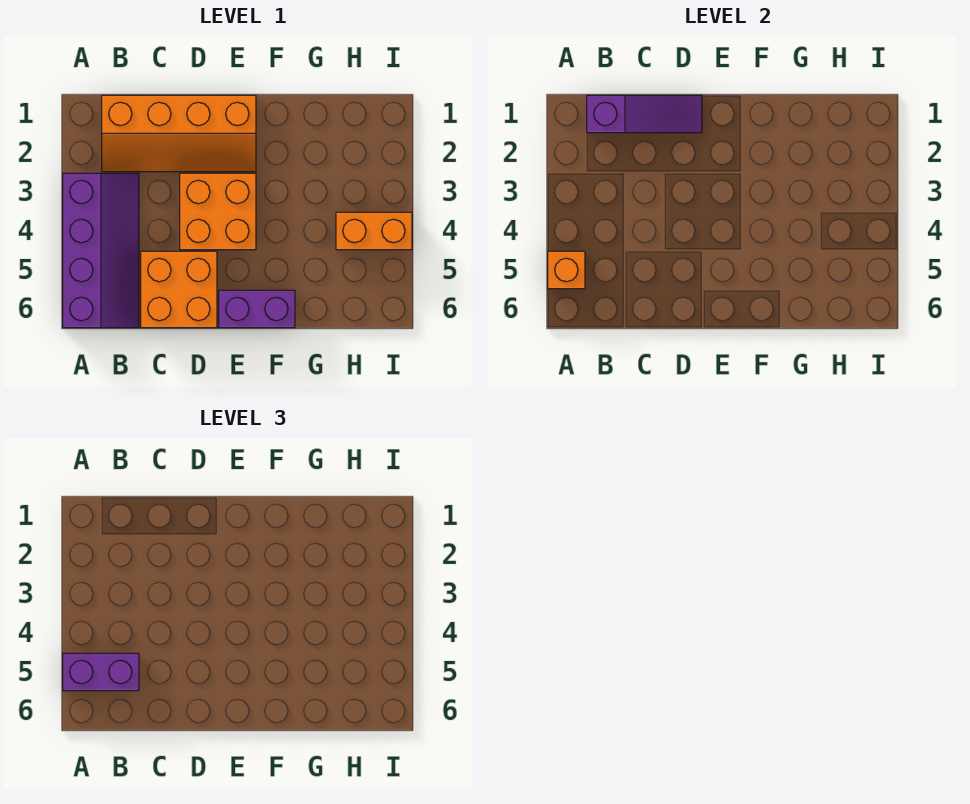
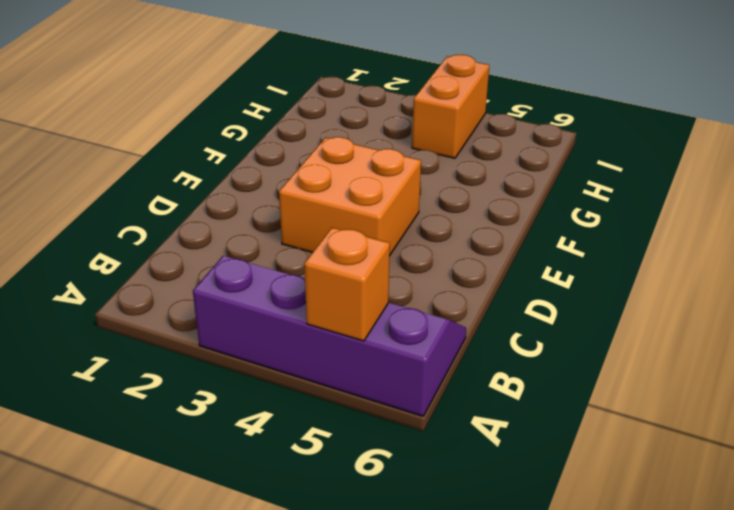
none -> orange slope B1:E2 level 1 top 1
none -> orange brick C5:D6 level 1

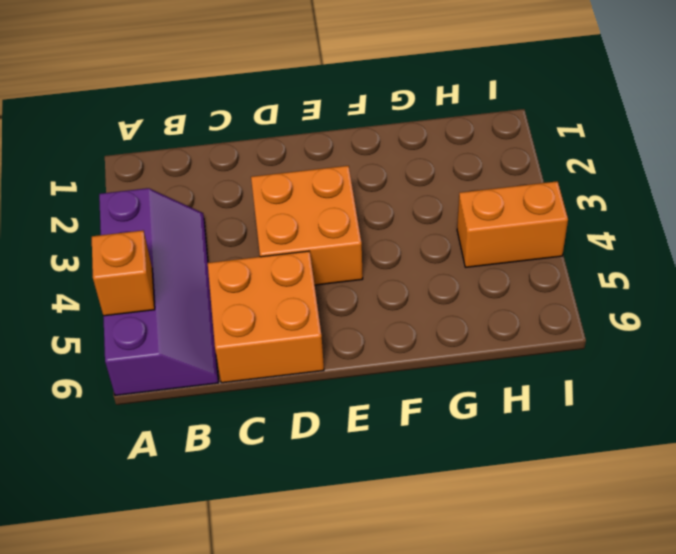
none -> orange slope B1:E2 level 1 top 1
none -> purple brick E6:F6 level 1

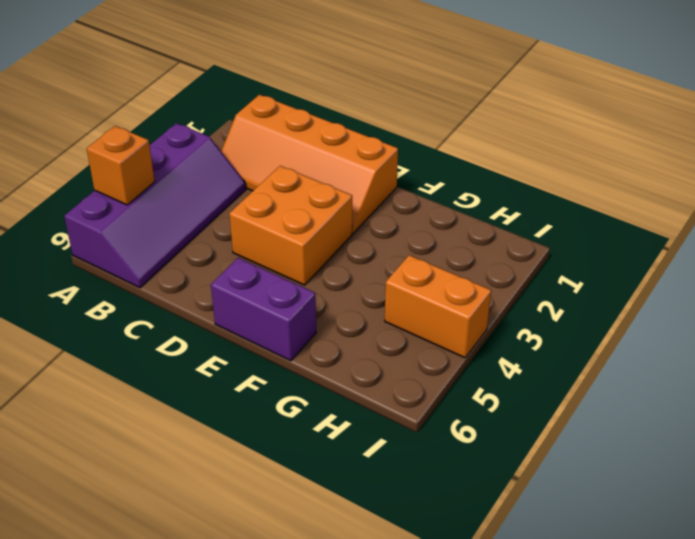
none -> orange brick C5:D6 level 1
none -> purple slope B1:D1 level 2 top B

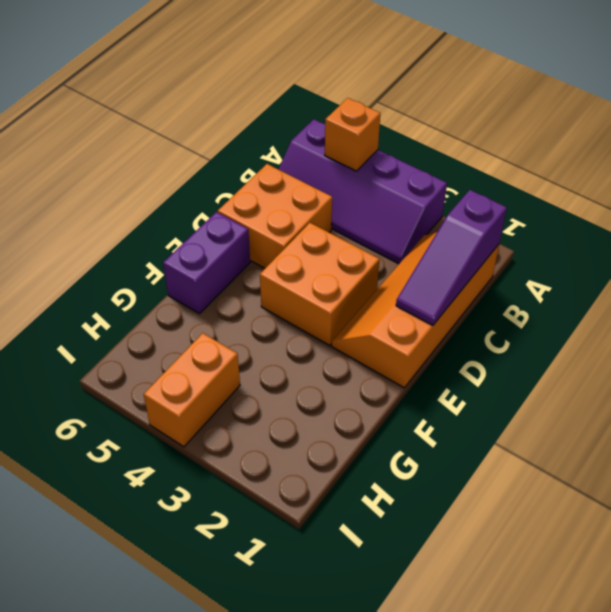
none -> purple brick A5:B5 level 3

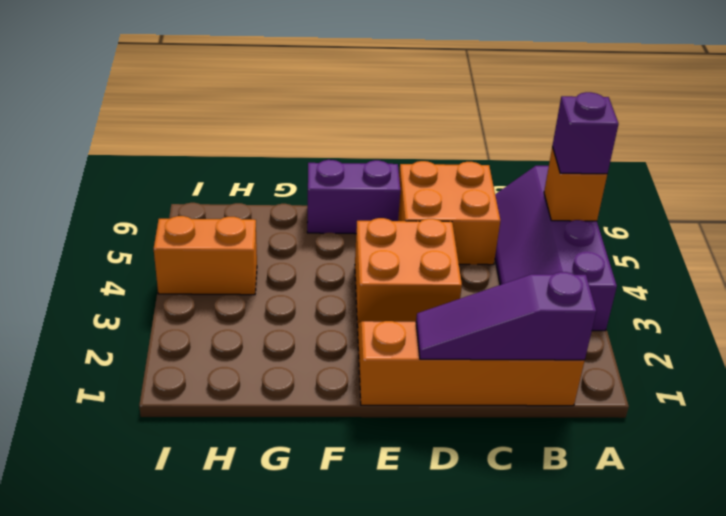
purple brick A5 level 3 -> purple brick A5:B5 level 3

